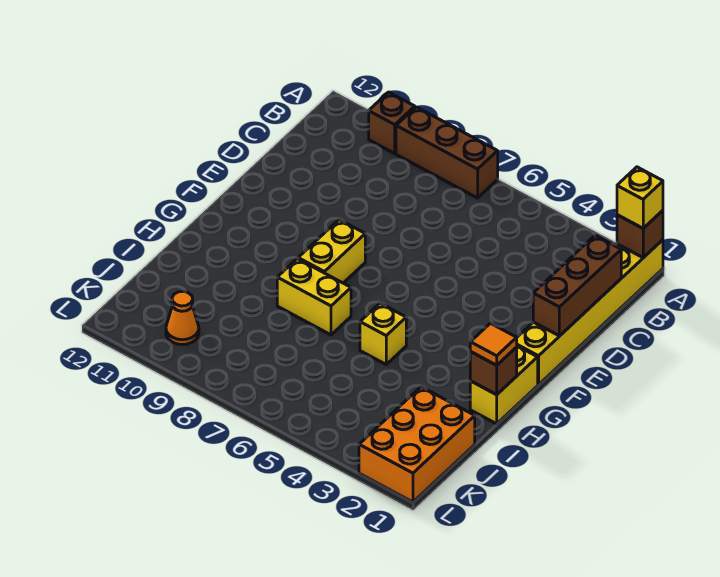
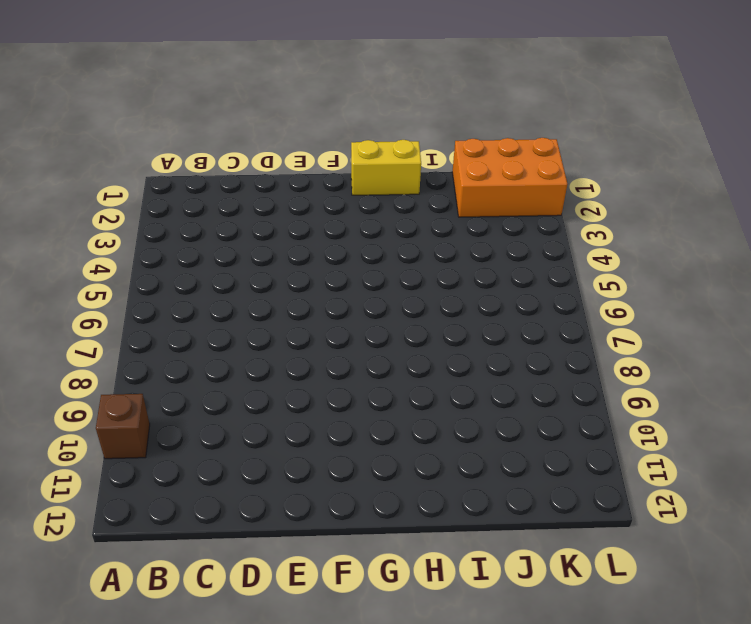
none -> yellow brick A1:F1 level 1
none -> brown brick A7:A9 level 1
none -> yellow brick F8:G8 level 1

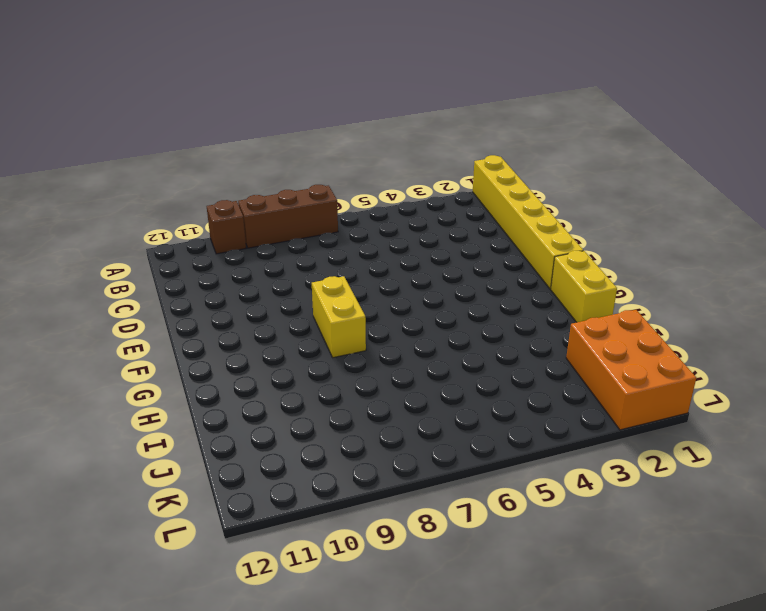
none -> yellow brick H5 level 1
none -> yellow brick H7:H8 level 1
none -> orange cone K10 level 1

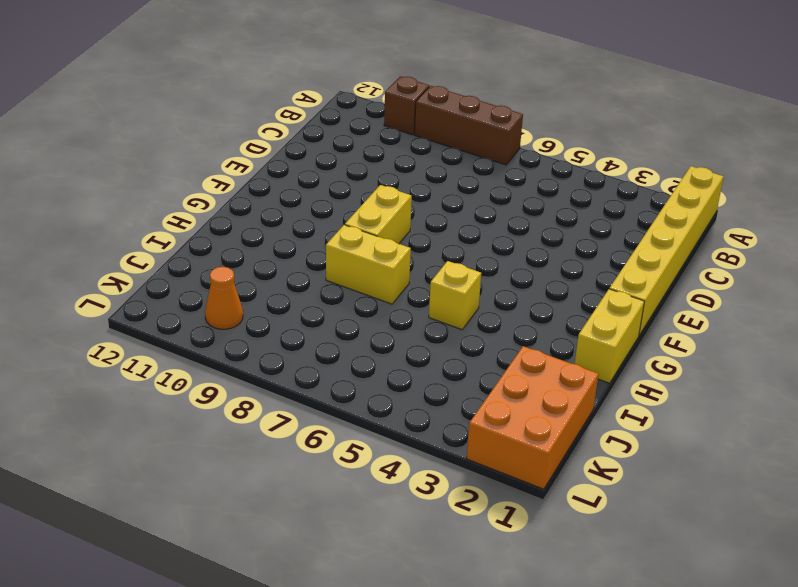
none -> brown brick A1 level 2
none -> brown brick C1:E1 level 2
none -> brown brick H1 level 2

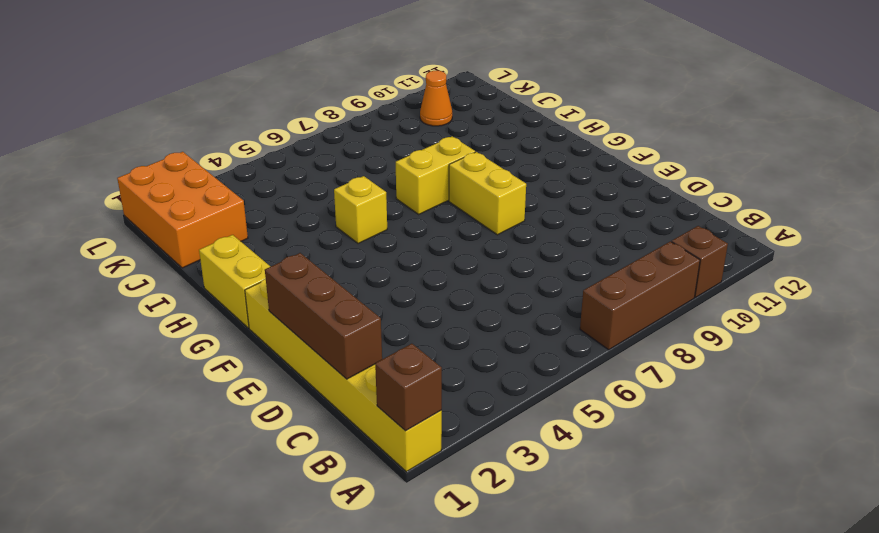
none -> brown brick H1 level 2
none -> yellow brick A1 level 3
none -> orange tile H1 level 3

